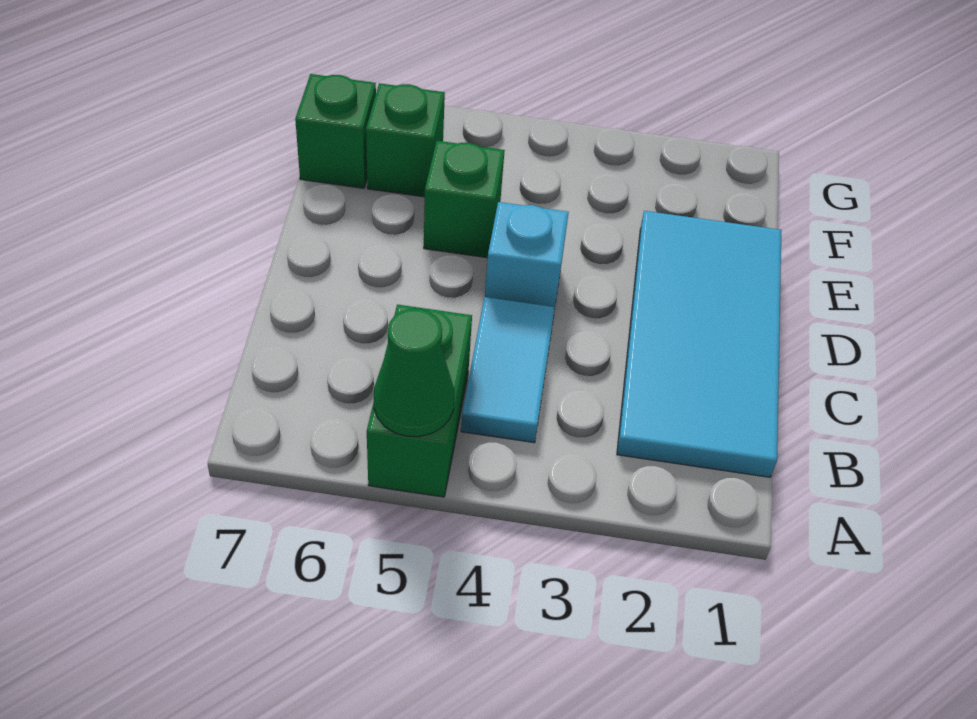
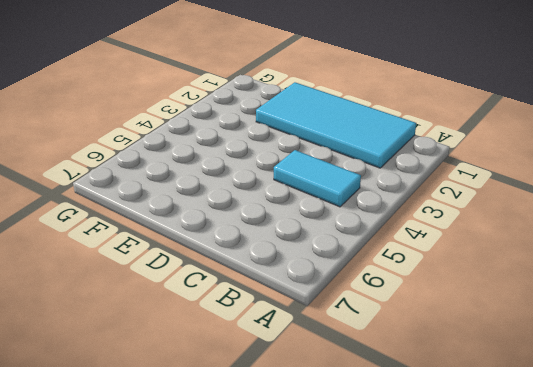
none -> green brick A5:B5 level 1
none -> cyan brick D4 level 1

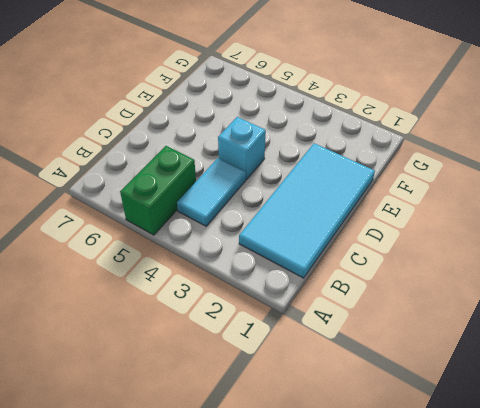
none -> green brick E5 level 1
none -> green brick F6 level 1

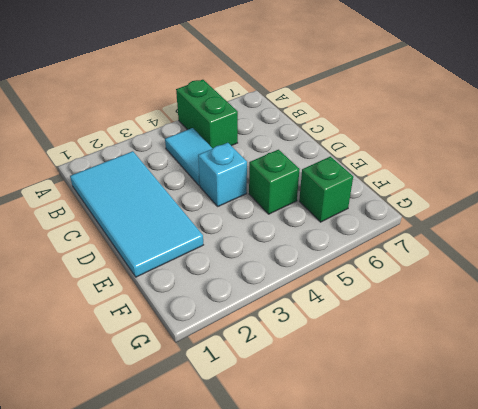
none -> green brick F7 level 1
none -> green cone A5 level 2

